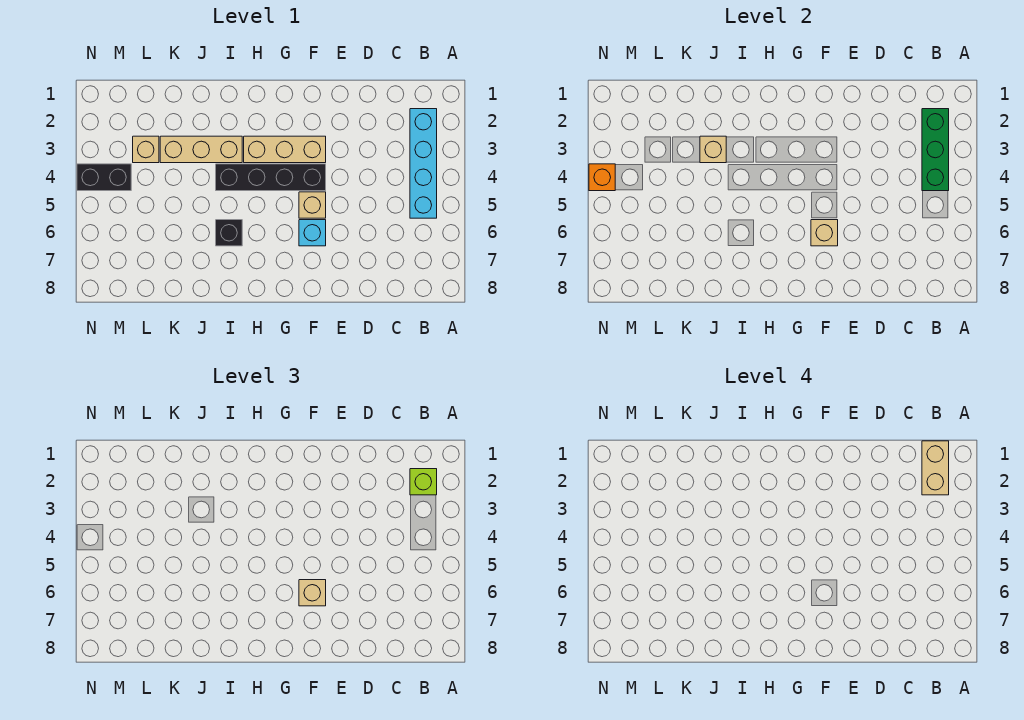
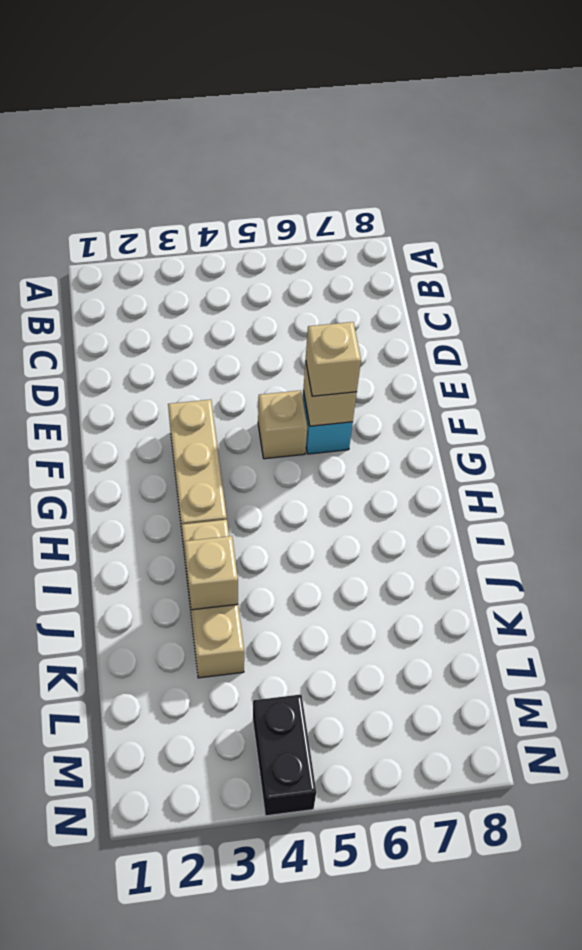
none -> cyan brick B2:B5 level 1
none -> black brick F4:I4 level 1
none -> black brick I6 level 1

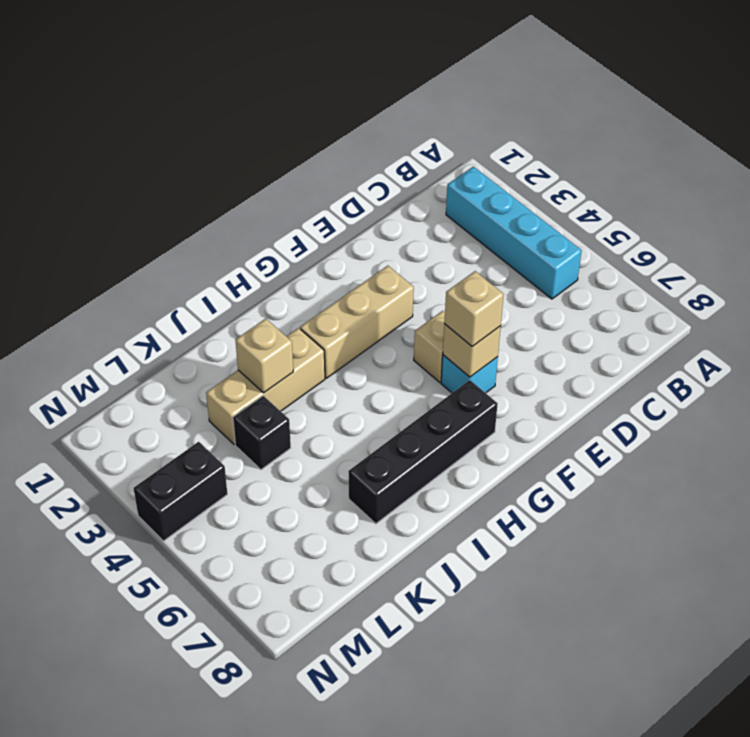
black brick G7:J7 level 1 -> black brick F4:I4 level 1
black brick K4 level 1 -> black brick I6 level 1
none -> tan brick L3 level 1
none -> green brick B2:B4 level 2
none -> orange brick N4 level 2

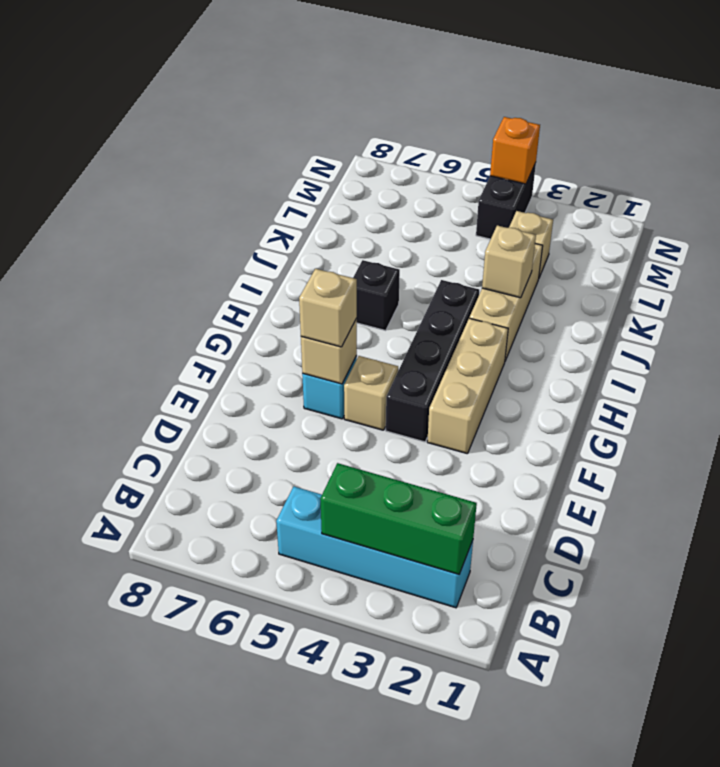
none -> lime brick B2 level 3
none -> tan brick B1:B2 level 4

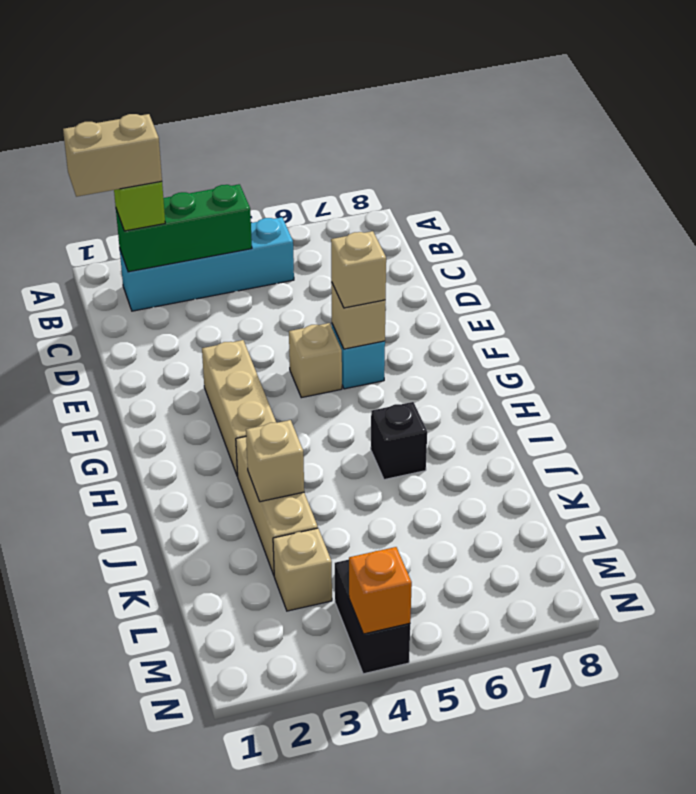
none -> black brick F4:I4 level 1

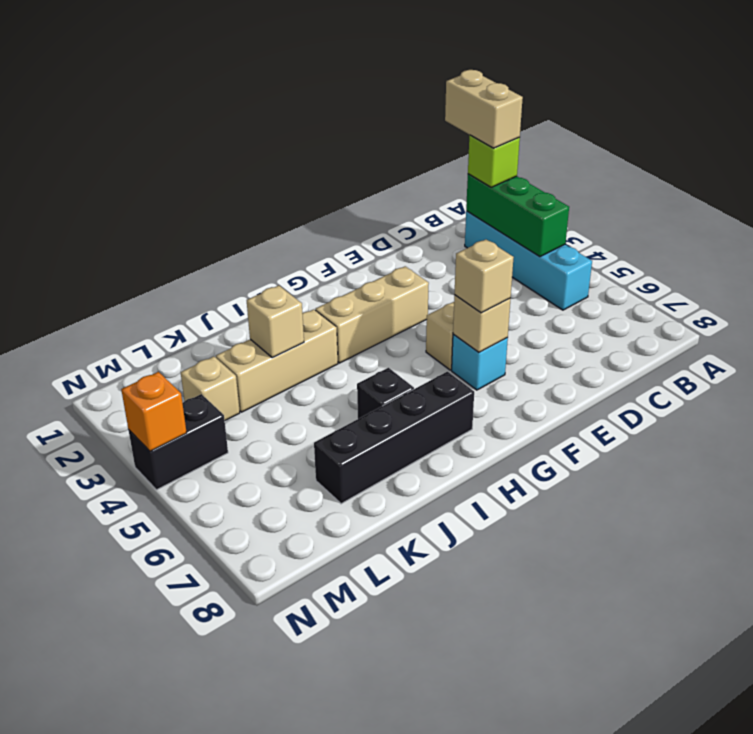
black brick H7:K7 level 1 -> black brick F4:I4 level 1

